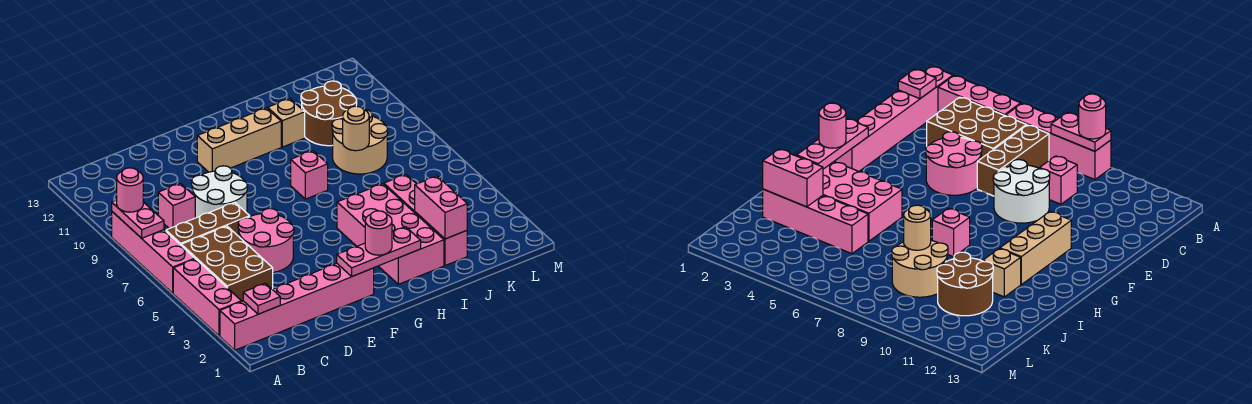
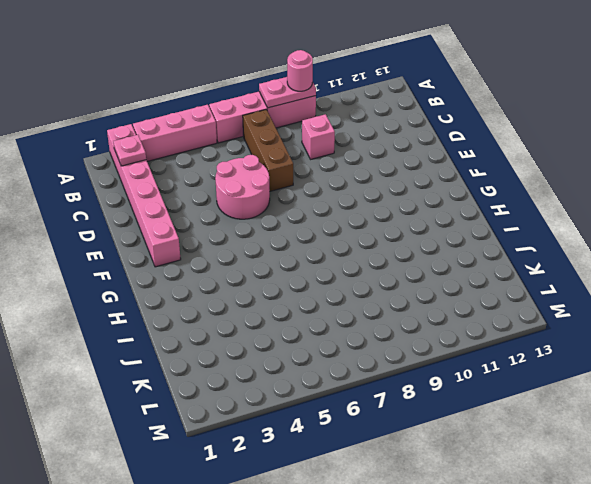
none -> brown brick B4:C6 level 1
none -> white round brick D8:E9 level 1
none -> tan brick F11:H11 level 1

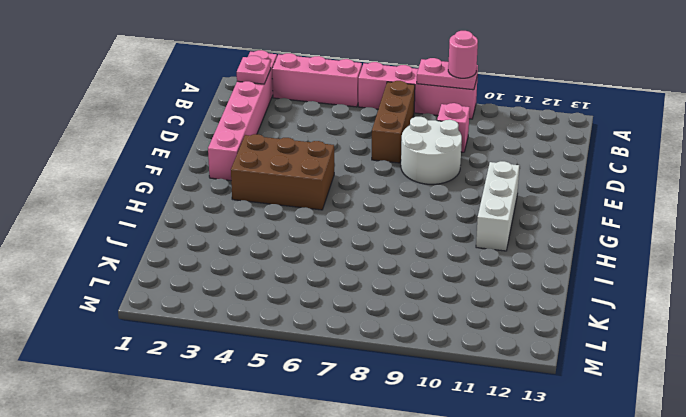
brown brick F3:G5 level 1 -> brown brick B4:C6 level 1
white brick F11:H11 level 1 -> tan brick F11:H11 level 1
none -> pink round brick D5:E6 level 1
none -> pink brick H2:I5 level 1
none -> pink brick H8 level 1

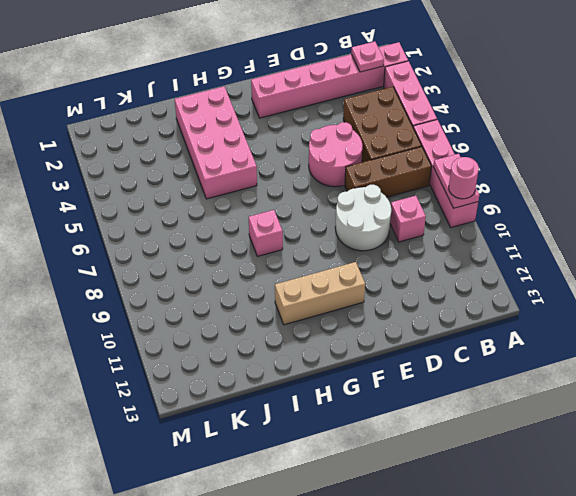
none -> tan brick I11 level 1
none -> pink brick J2:J5 level 1
none -> tan round brick J8:K9 level 1

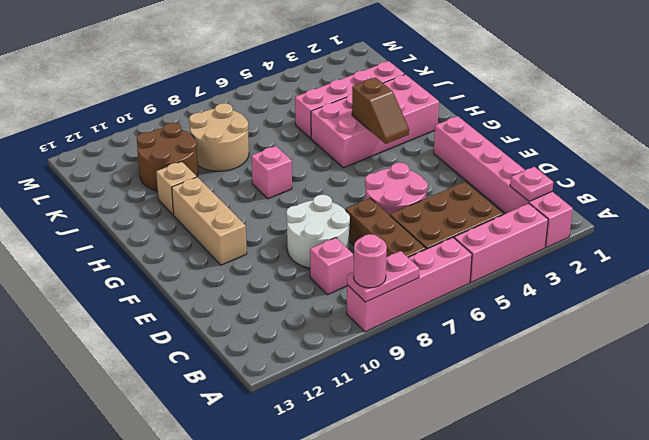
brown slope G4:H4 level 2 top H -> none
none -> pink plate F2:H2 level 2
none -> pink brick J2:J3 level 2
none -> tan round brick J8 level 2

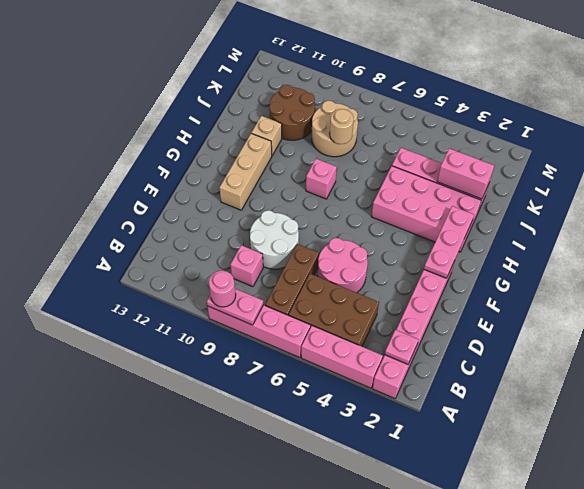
none -> pink round brick G2 level 3

